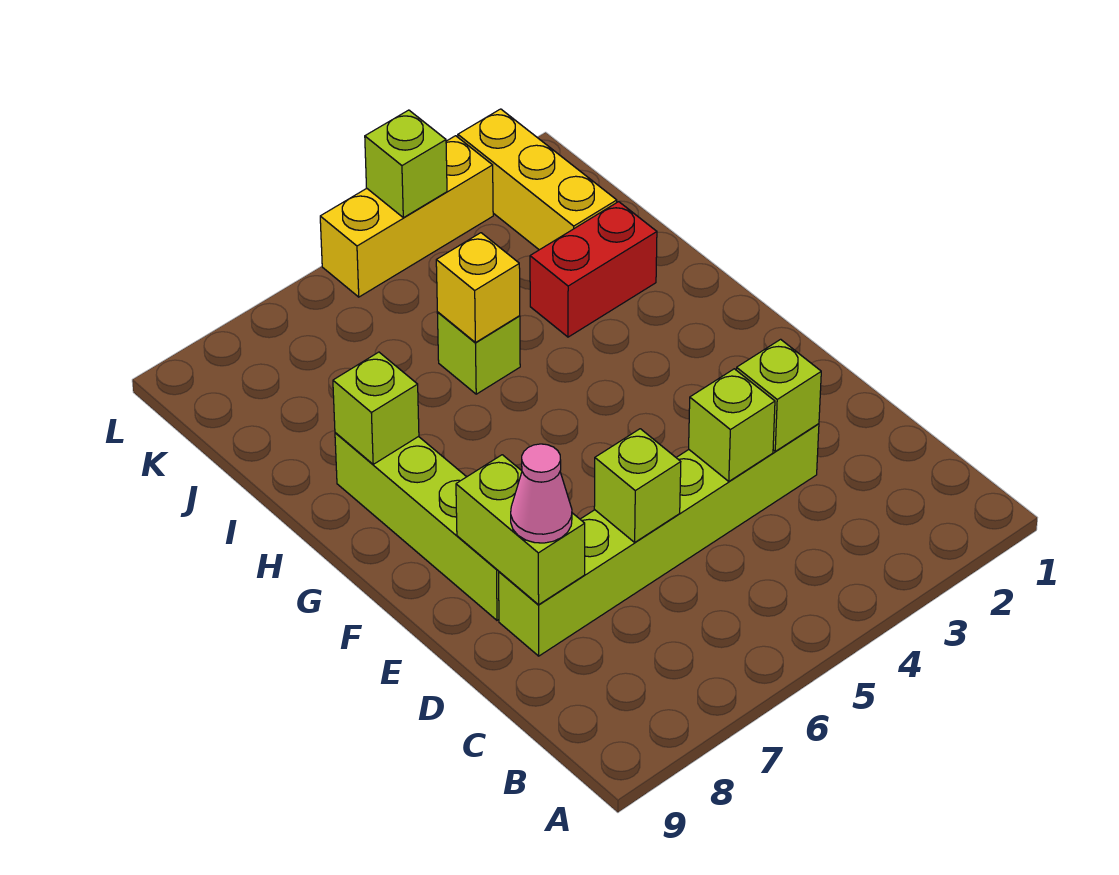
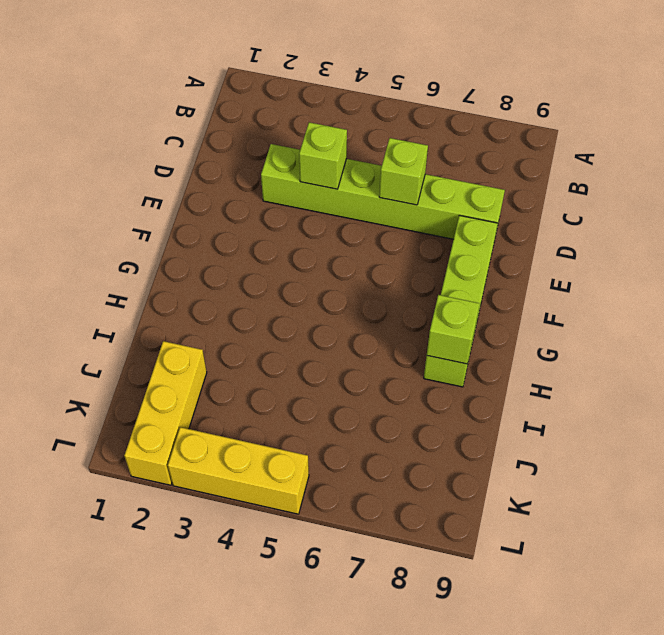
none -> red brick I2:I3 level 1
none -> lime brick I5 level 1
none -> lime brick D3 level 2

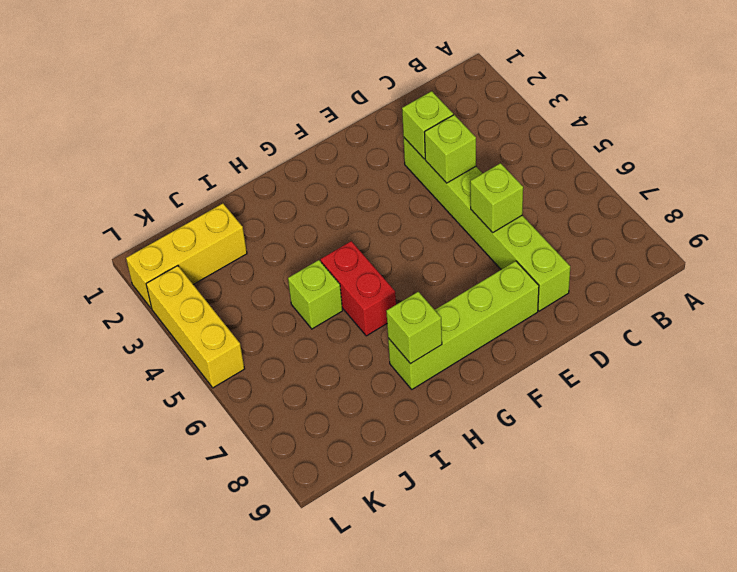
red brick H5:H6 level 1 -> red brick I2:I3 level 1
none -> lime brick D8:E8 level 2
none -> yellow brick I5 level 2
none -> lime brick L4 level 2

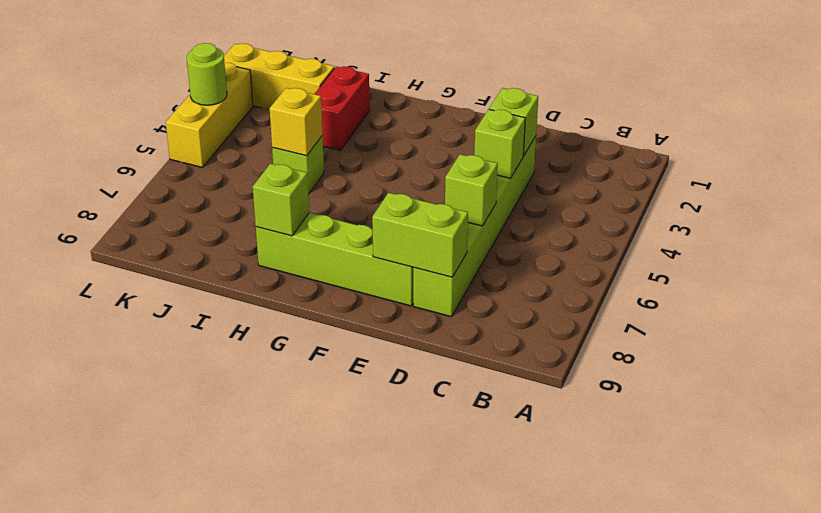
lime round brick L4 level 2 -> lime brick L4 level 2
none -> pink cone D8 level 3

